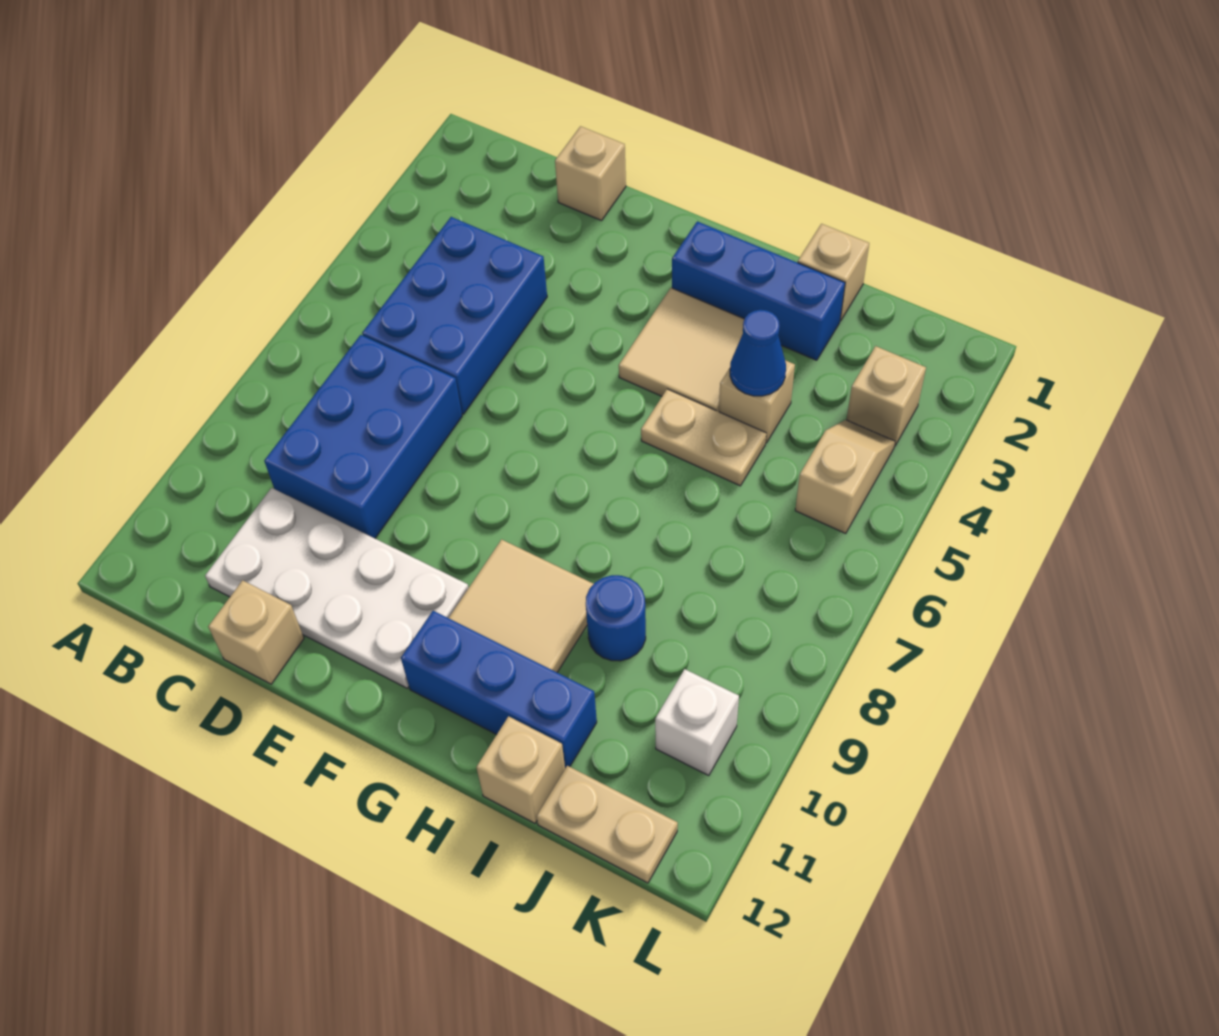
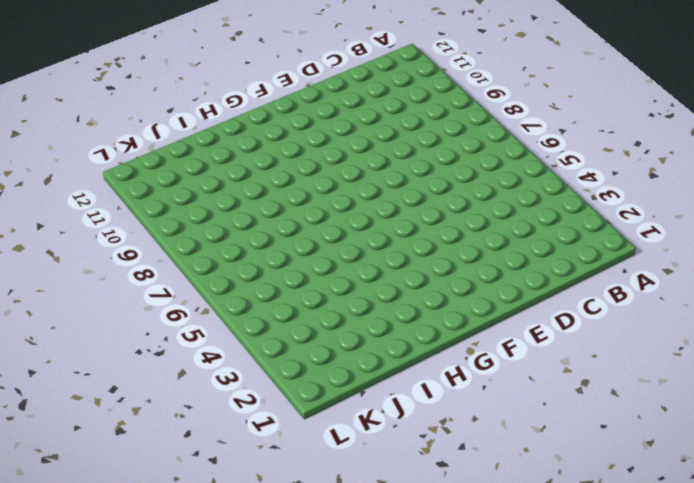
none -> blue brick C4:D6 level 1
none -> blue brick C7:D9 level 1
none -> white plate C10:F11 level 1

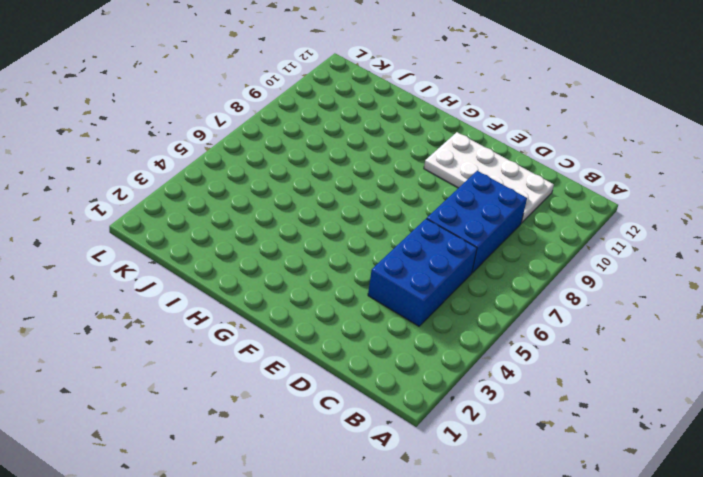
none -> tan brick D1 level 1
none -> tan brick D12 level 1
none -> blue brick G2:I2 level 1

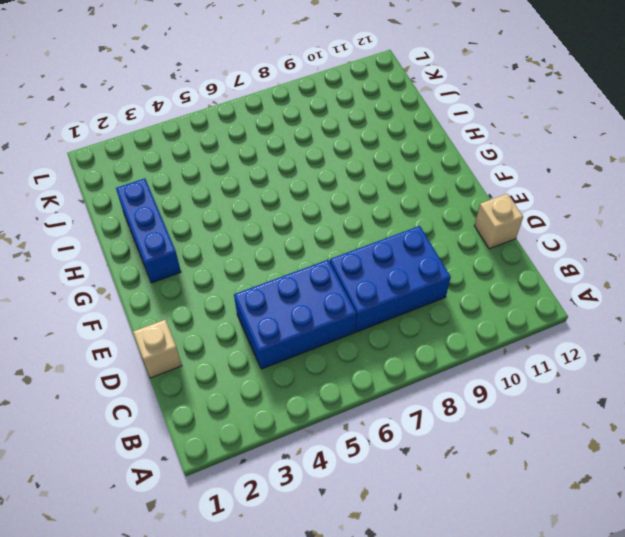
none -> white plate C10:F11 level 1
none -> tan tile G3:H4 level 1
none -> tan tile G9:H10 level 1

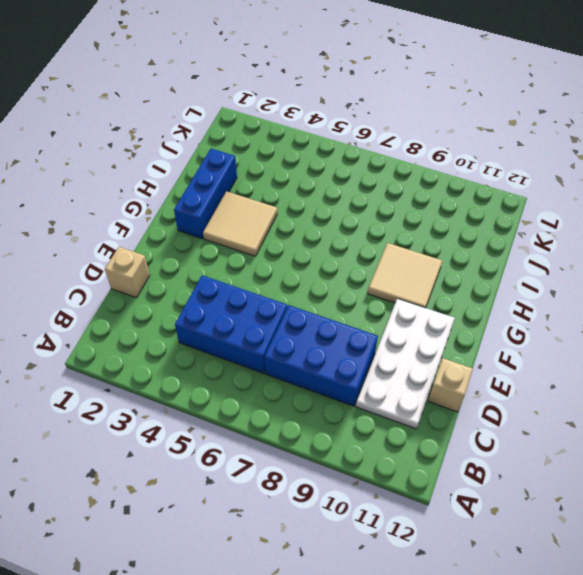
none -> blue brick G11:I11 level 1
none -> tan plate H5:I5 level 1
none -> tan brick I1 level 1

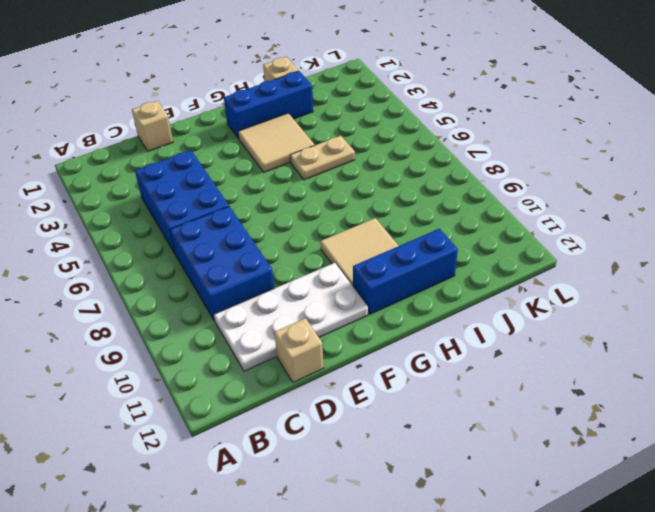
none -> tan brick I4 level 1
none -> blue round brick I9 level 1
none -> tan brick I12 level 1

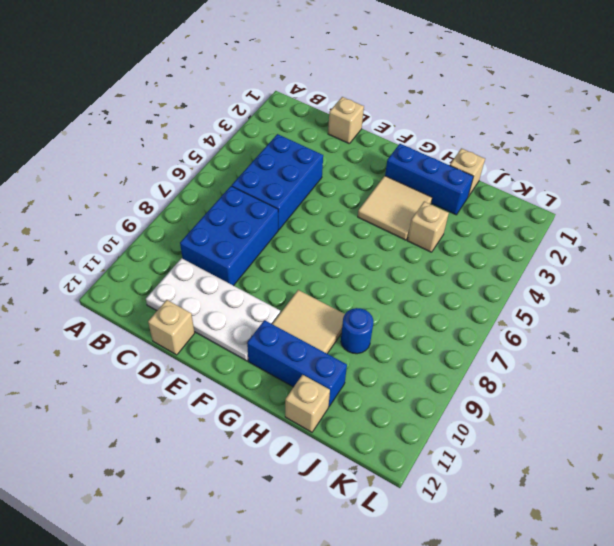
none -> tan plate H5:I5 level 1
none -> tan plate J12:K12 level 1
none -> tan brick K3 level 1

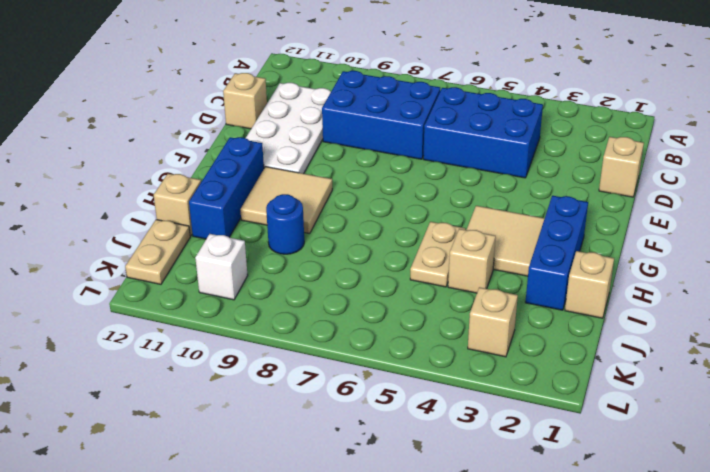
none -> tan slope K4:K5 level 1 top 5
none -> blue cone I4 level 2

